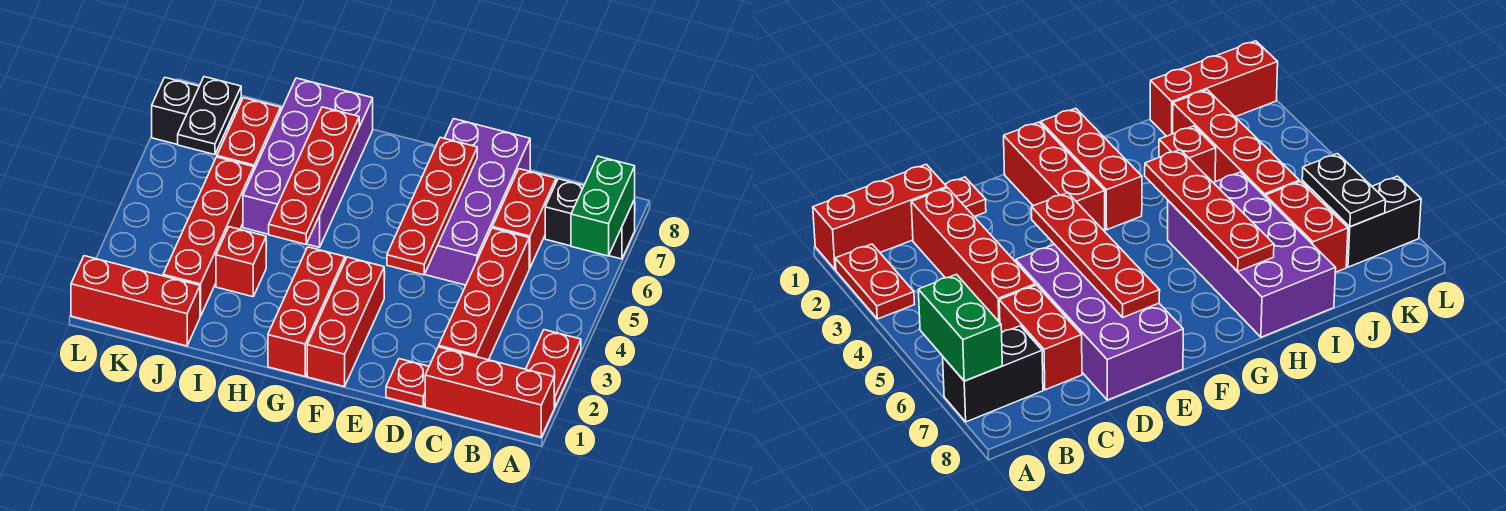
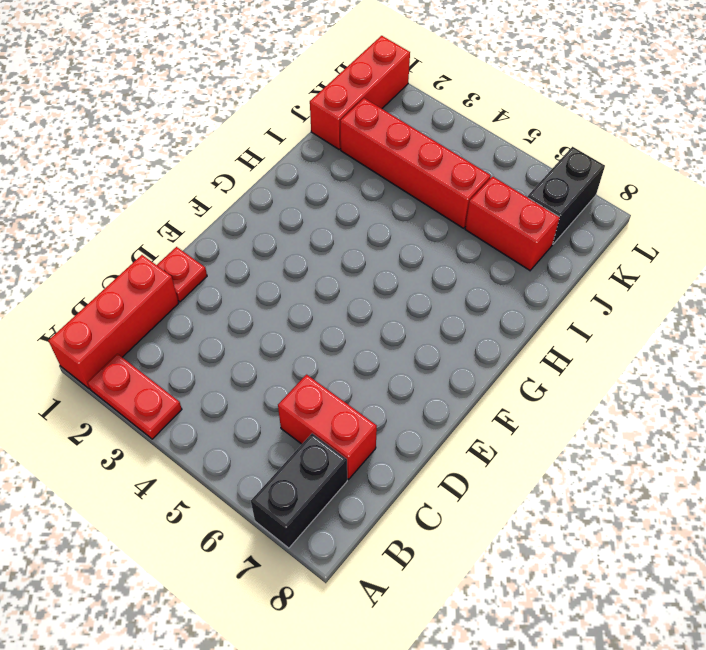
none -> red brick C2:C5 level 1
none -> purple brick D5:E8 level 1
none -> red brick F1:F3 level 1

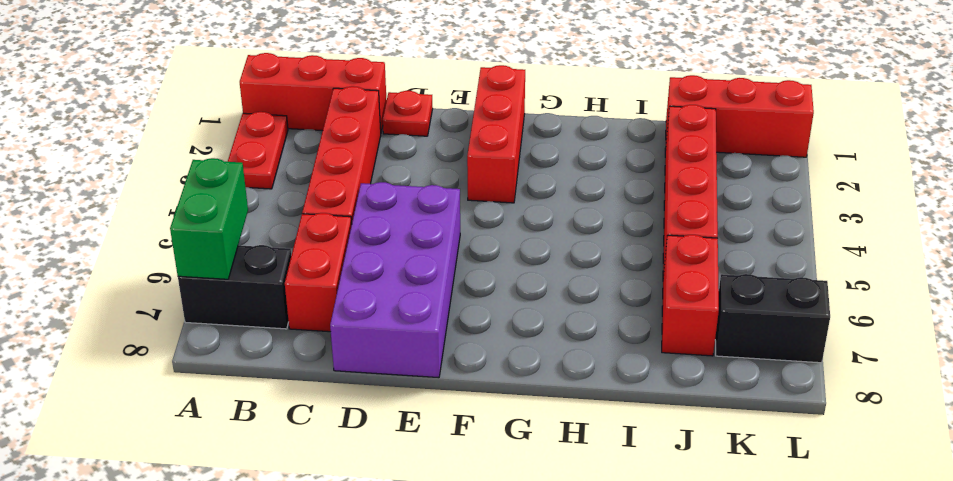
none -> red brick G1:G3 level 1
none -> purple brick H5:I8 level 1
none -> red brick I3 level 1

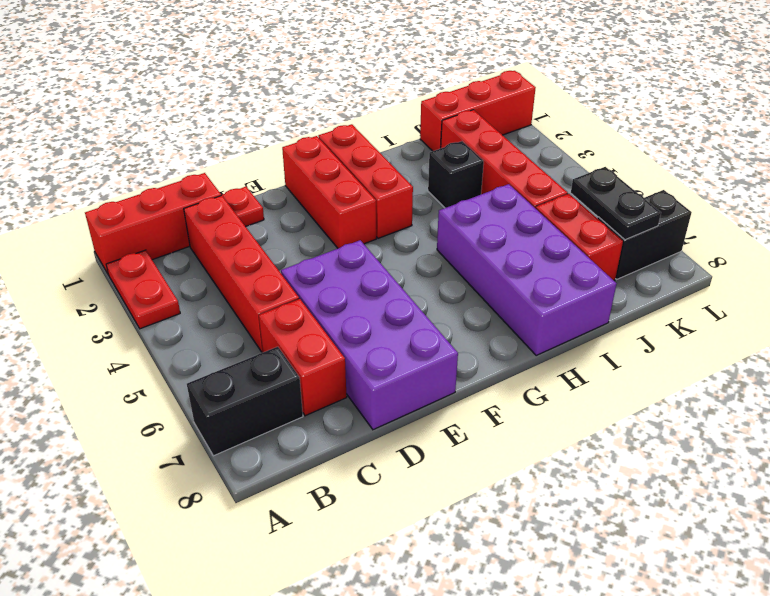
black brick I3 level 1 -> red brick I3 level 1
none -> green brick A6:A7 level 2
none -> red plate E4:E7 level 2
none -> red plate H4:H7 level 2

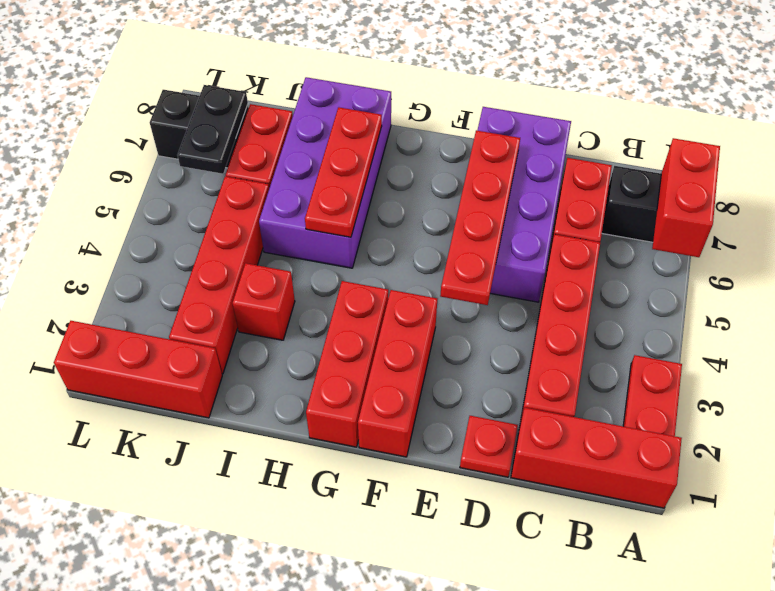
red brick A6:A7 level 2 -> green brick A6:A7 level 2
red plate H5:H7 level 2 -> red plate H4:H7 level 2

